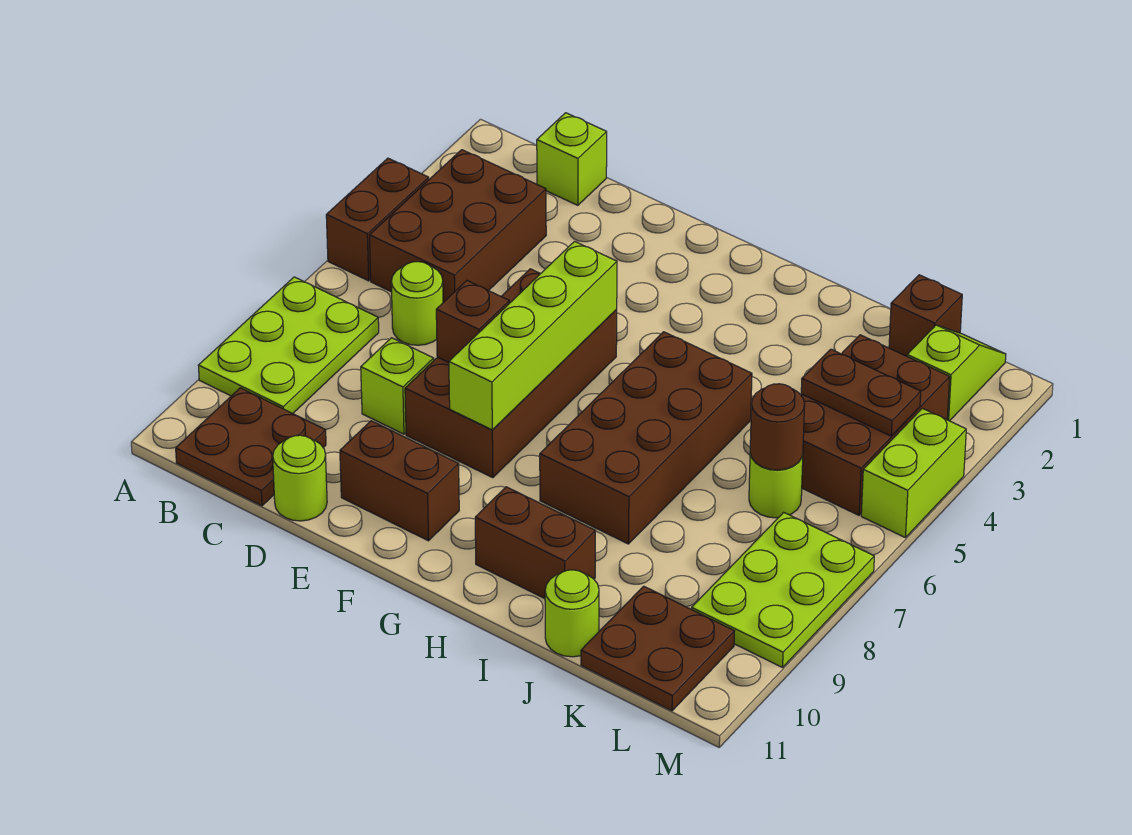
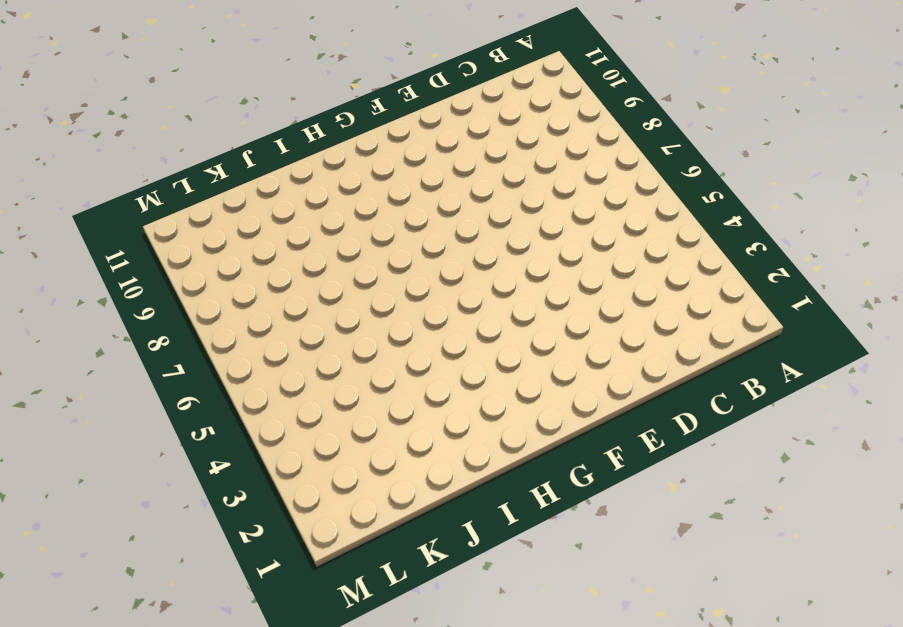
none -> brown brick A4:A5 level 1
none -> lime plate A7:B9 level 1
none -> brown brick B3:C5 level 1

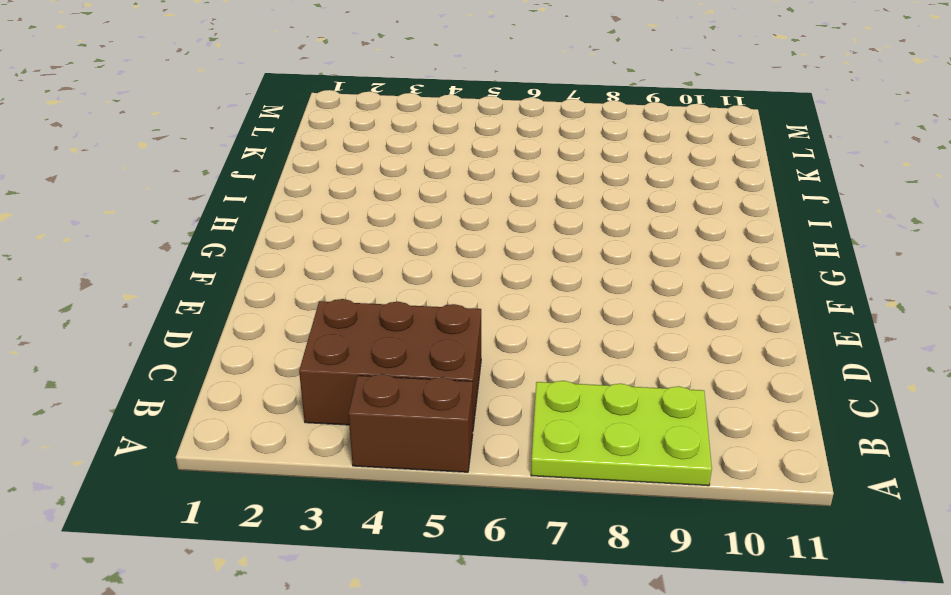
none -> brown plate B10:C11 level 1
none -> lime brick C1 level 1
none -> lime round brick C6 level 1

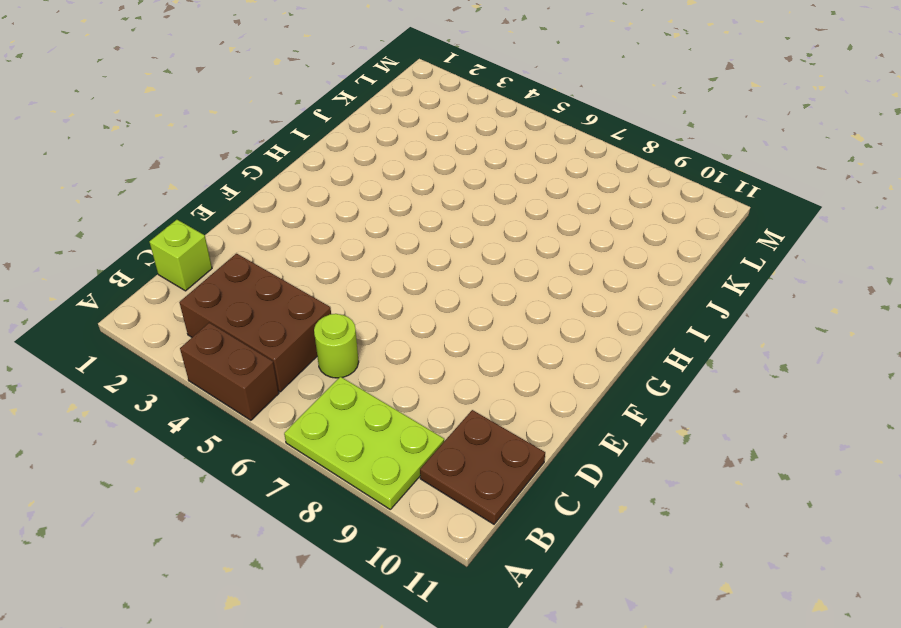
none -> lime brick D8 level 1
none -> lime round brick D11 level 1
none -> brown brick E5:F8 level 1

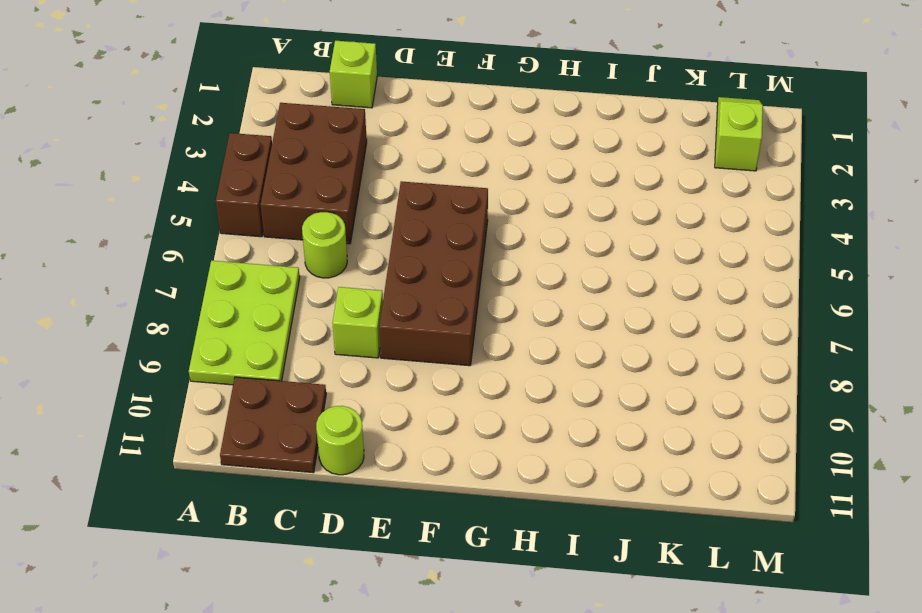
none -> brown brick E10:F10 level 1
none -> brown brick H5:I8 level 1
none -> brown brick H10:I10 level 1

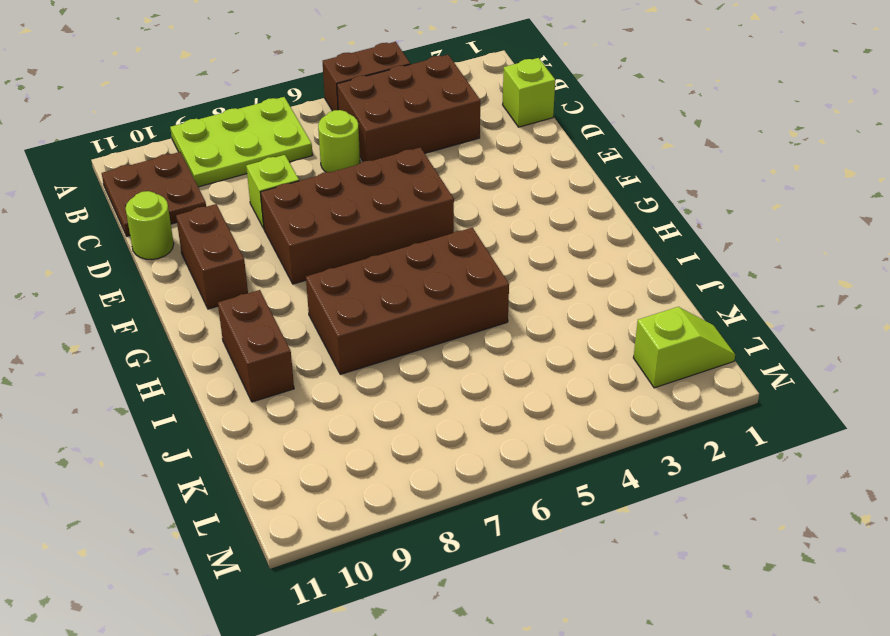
none -> lime round brick J11 level 1
none -> brown brick K1 level 1
none -> brown brick K3:L5 level 1

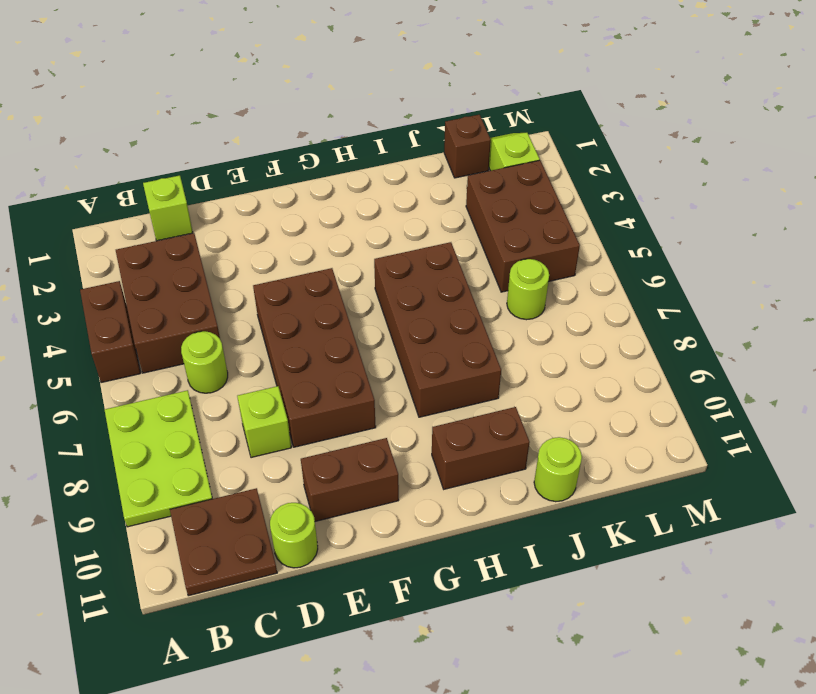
none -> brown plate K10:L11 level 1
none -> lime plate L7:M9 level 1
none -> lime brick M4:M5 level 1

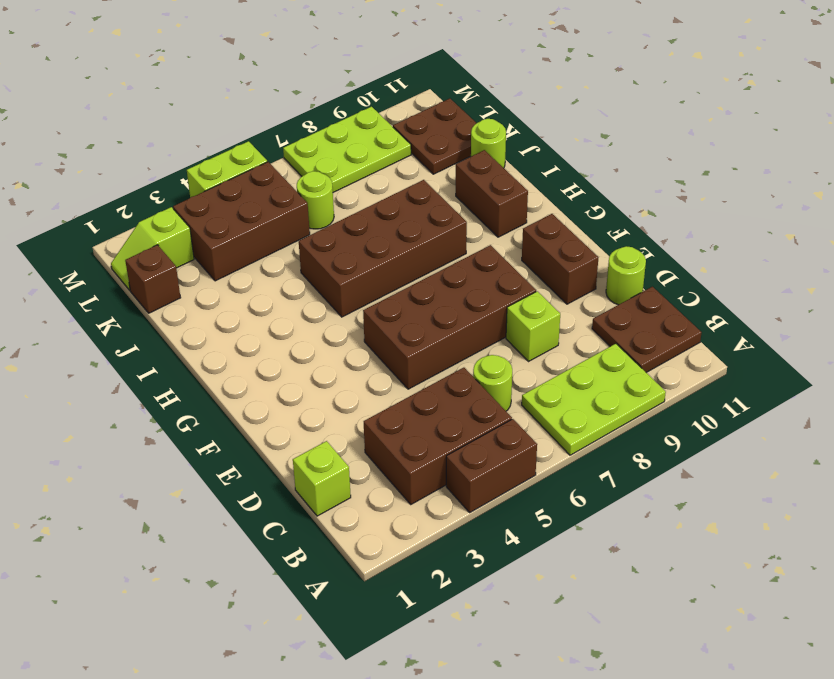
none -> brown brick E7 level 2
none -> lime brick F5:F8 level 2
none -> brown plate K4:L4 level 2

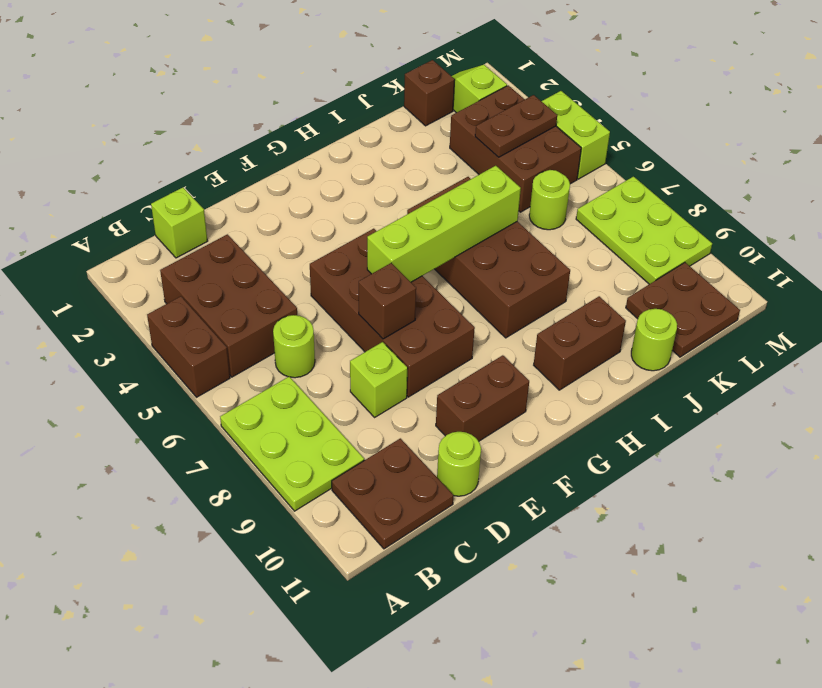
lime brick F6:I6 level 2 -> lime brick F5:F8 level 2
none -> brown round brick K6 level 2

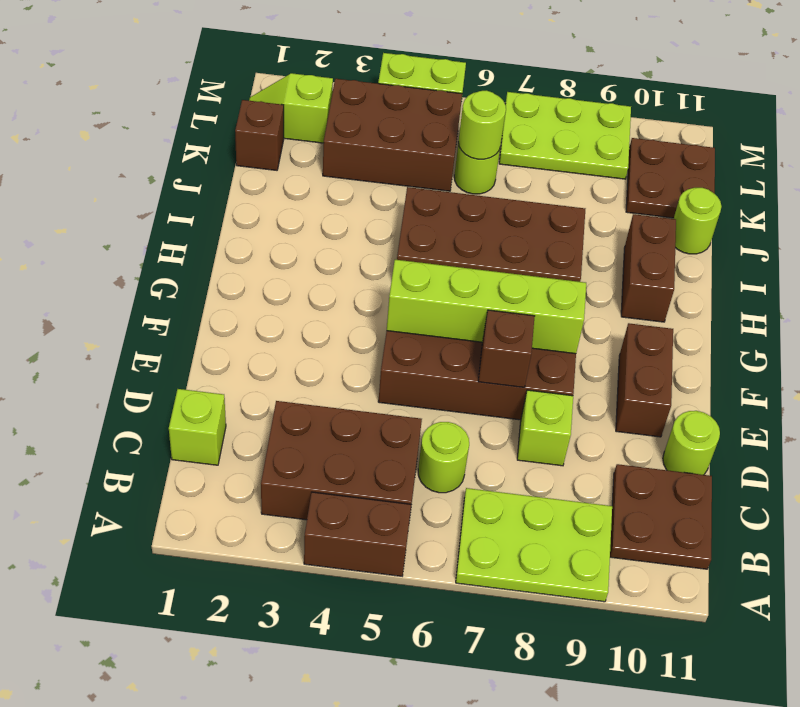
lime round brick K6 level 2 -> brown round brick K6 level 2
none -> brown plate K4:L4 level 2

